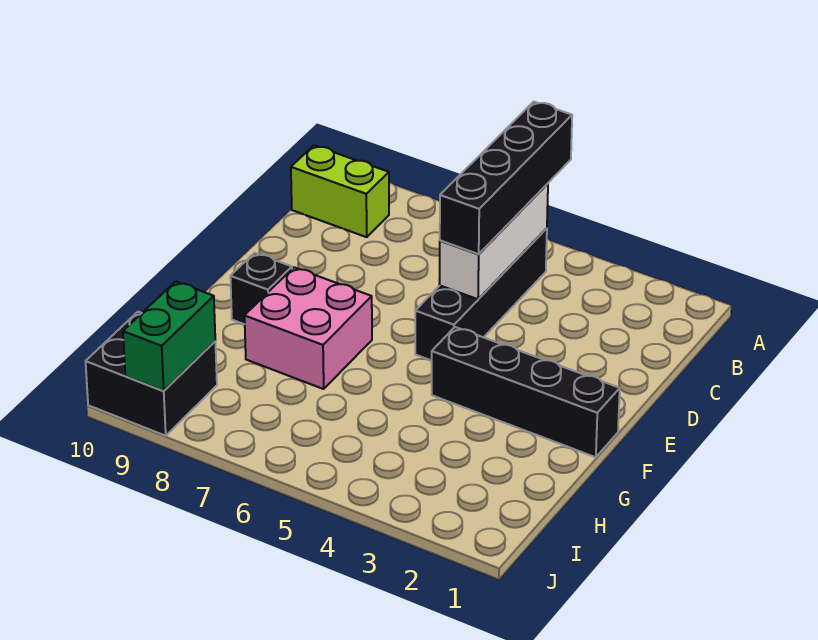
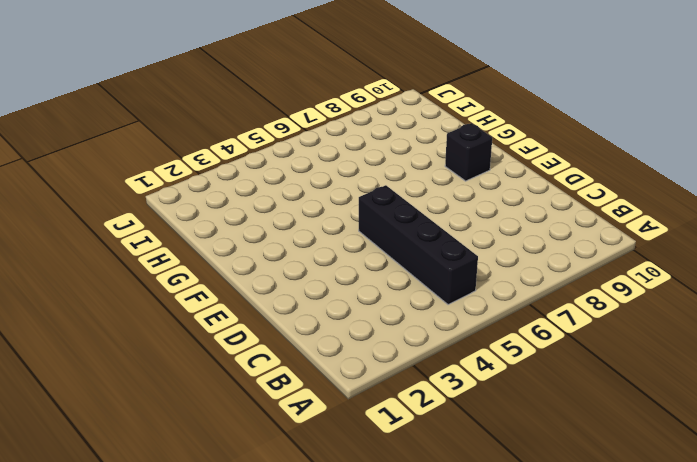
none -> lime brick B9:B10 level 1
none -> black brick F1:F4 level 1

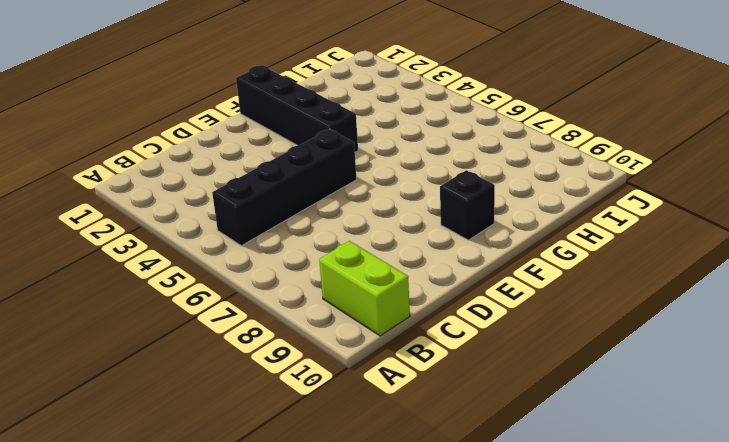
none -> pink brick F7:G8 level 1
none -> black brick I9:J10 level 1

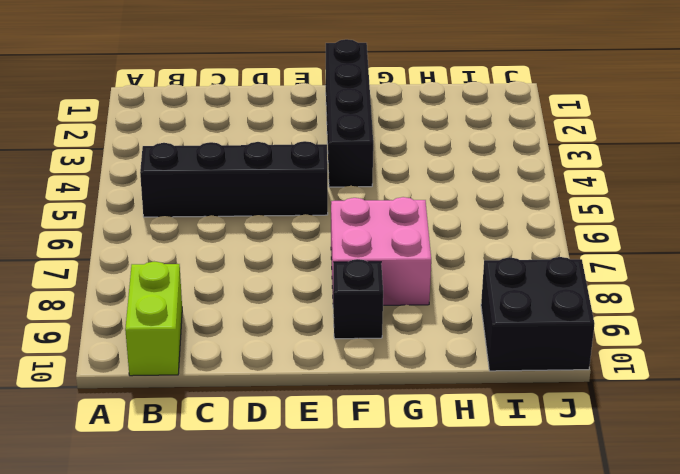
none -> white brick B5:D5 level 2
none -> green brick I9:J9 level 2

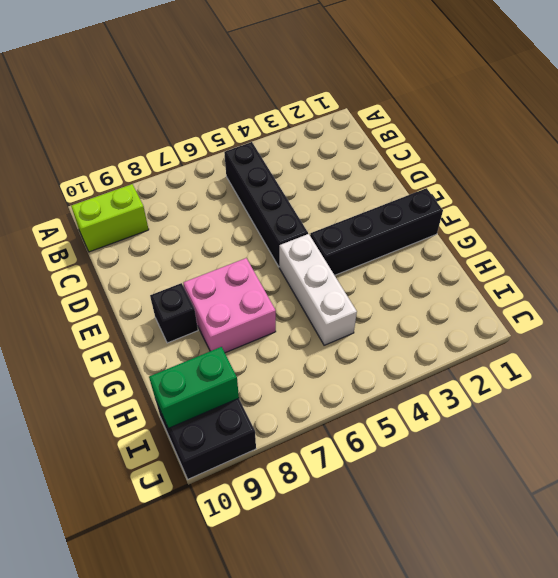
white brick F5:H5 level 1 -> white brick B5:D5 level 2
green brick I9:I10 level 2 -> green brick I9:J9 level 2
none -> black brick A5:D5 level 3

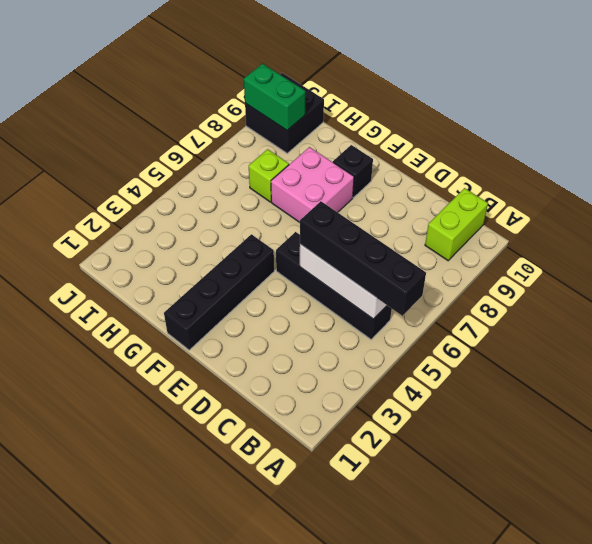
lime brick H7 level 1 -> none

